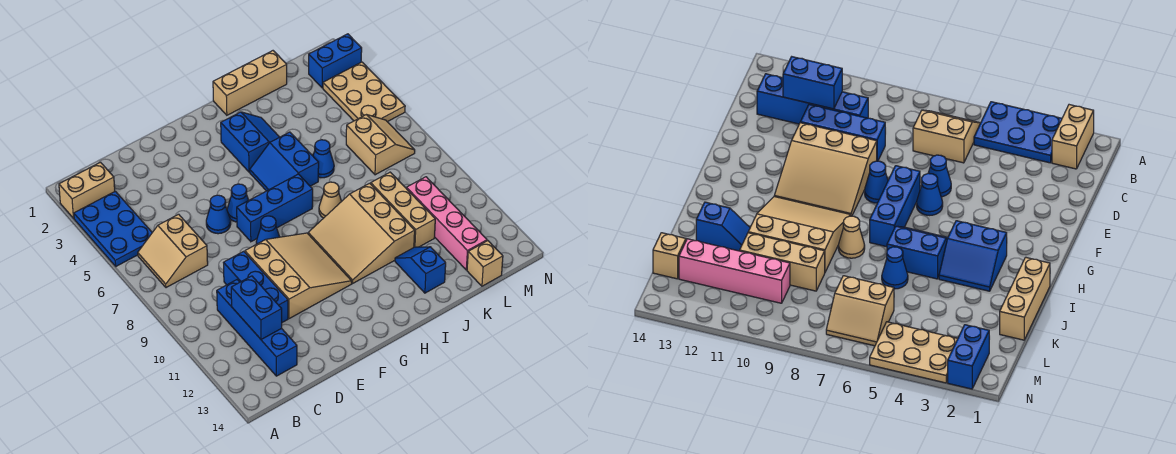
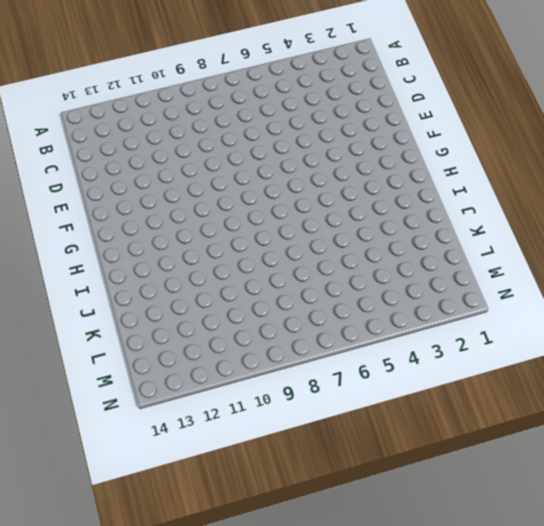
none -> tan brick A2:B2 level 1
none -> blue plate A3:B5 level 1
none -> tan slope B6:C7 level 1 top C

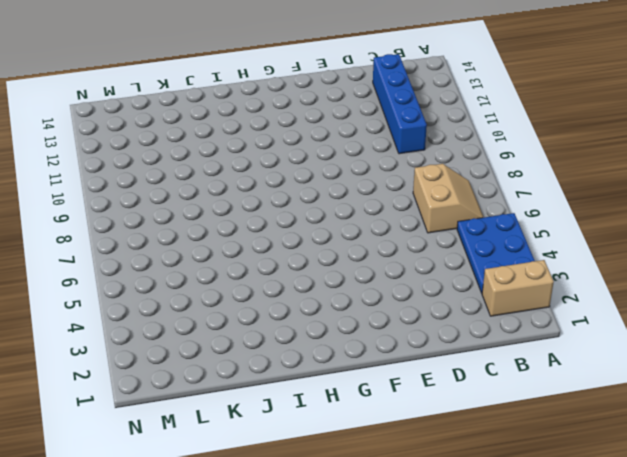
none -> blue brick D9:D11 level 1
none -> blue cone E6 level 1
none -> tan slope E9:G11 level 1 top E

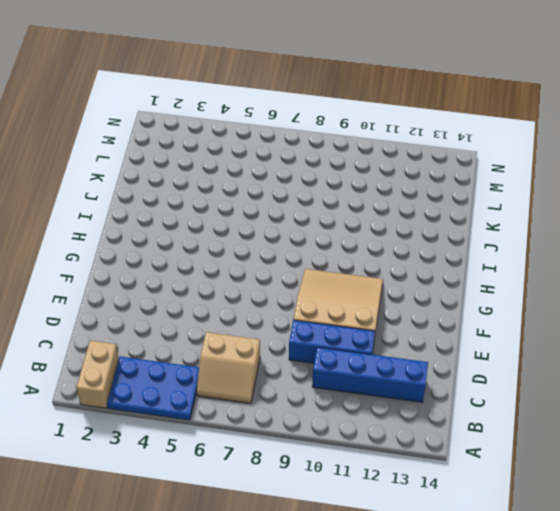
none -> blue cone E6 level 1
none -> blue cone F6 level 1
none -> blue brick F7:H7 level 1

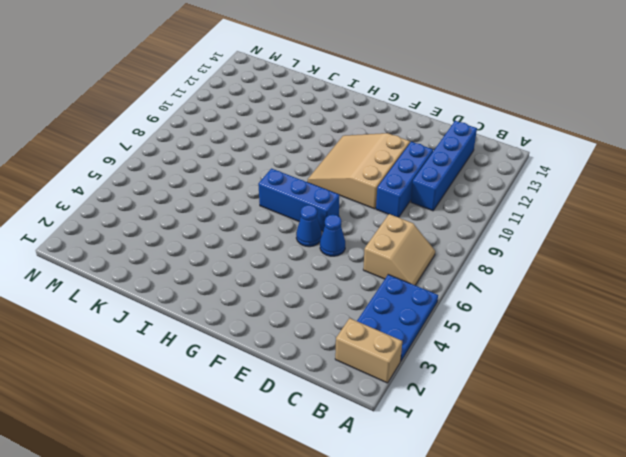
none -> blue cone F8 level 1
none -> blue slope H3:I4 level 1 top H
none -> blue slope H5:I6 level 1 top I

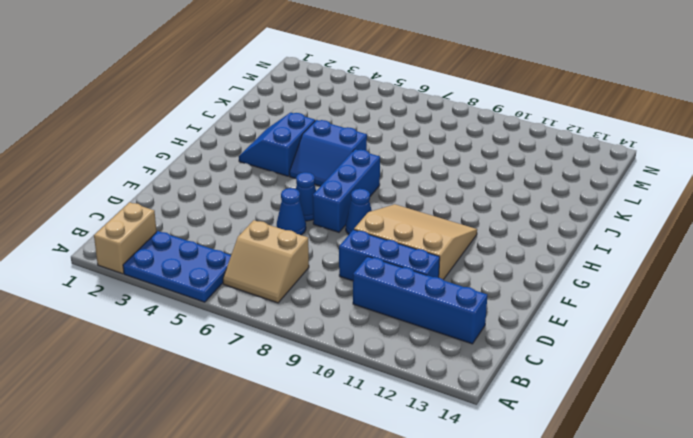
blue slope H3:I4 level 1 top 4 -> blue slope H3:I4 level 1 top H
none -> tan slope H9:J11 level 1 top J
none -> tan brick I1:K1 level 1
none -> tan cone I8 level 1

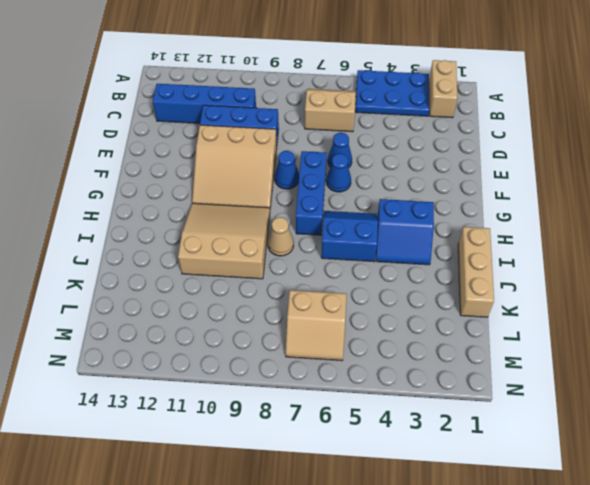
none -> blue cone J6 level 1
none -> blue slope J12:J13 level 1 top 13
none -> tan brick K9:K11 level 1

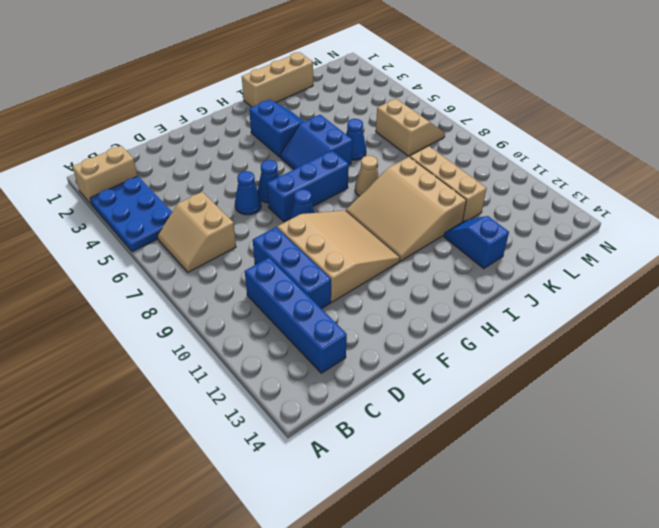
none -> pink brick L10:L13 level 1
none -> tan brick L14 level 1
none -> blue brick M2:N2 level 1

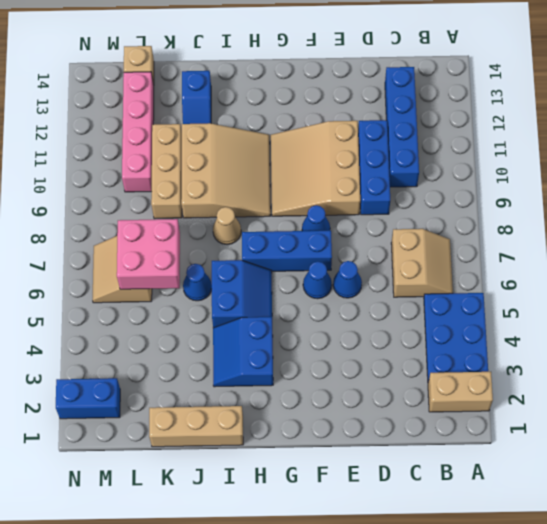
pink brick K6:L7 level 2 -> none
none -> tan plate M3:N5 level 1
none -> blue brick C11:C12 level 2

